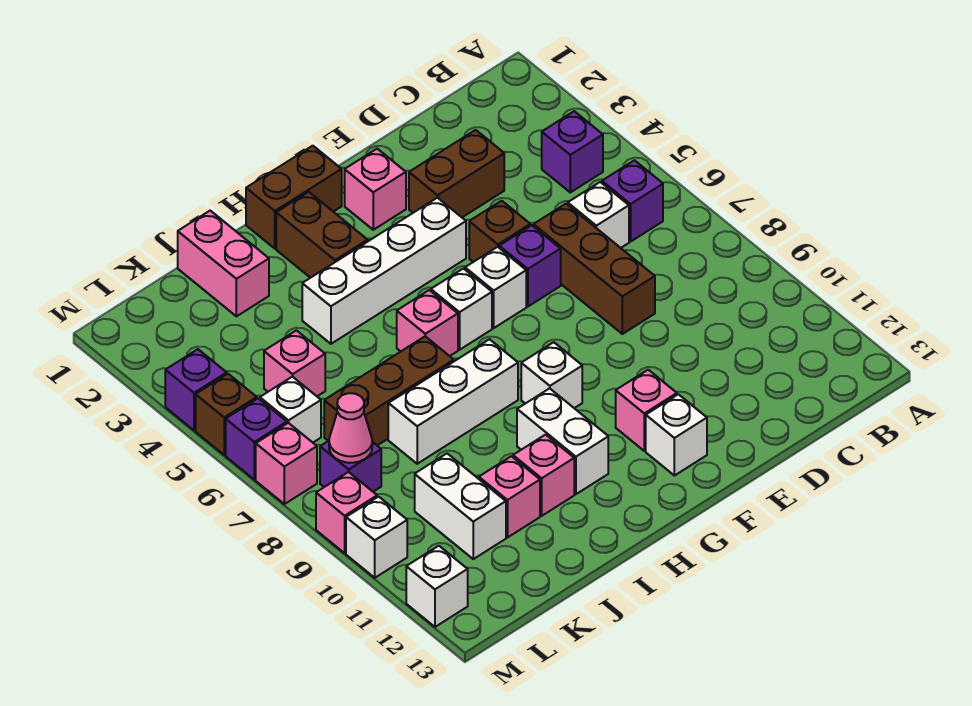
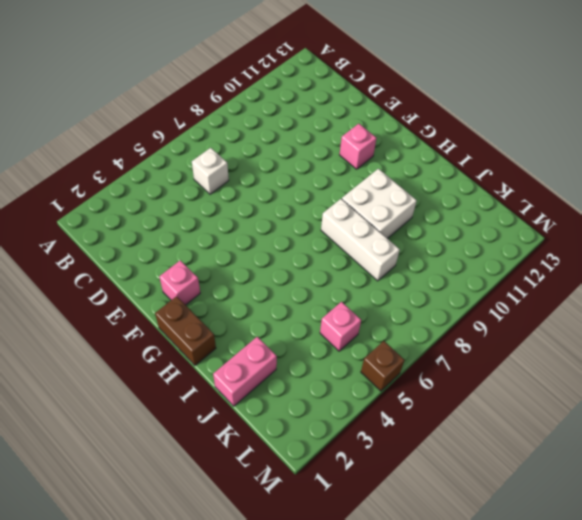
white brick H9:I10 level 1 -> white brick H10:H11 level 1
none -> purple brick B4 level 1
none -> purple brick B6 level 1
none -> brown brick D3:E3 level 1
none -> brown brick D6:D8 level 1

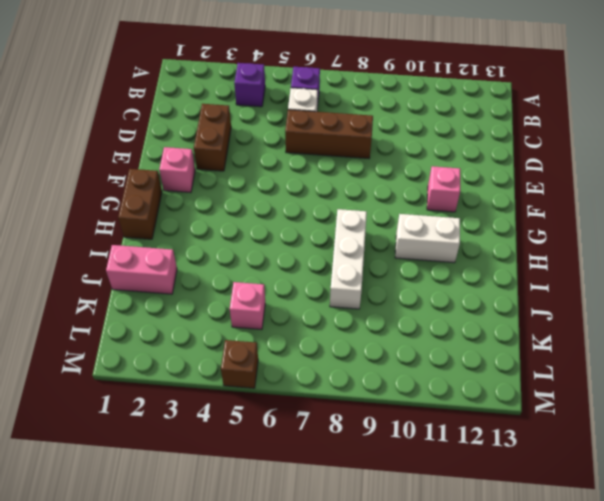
none -> brown brick E5 level 1
none -> purple brick E6 level 1
none -> white brick F4:I4 level 1
none -> white brick F6 level 1

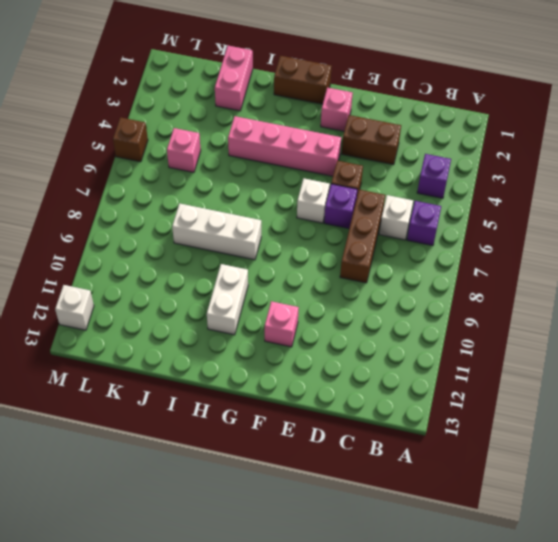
pink brick F4:I4 level 1 -> white brick F4:I4 level 1
none -> white brick F12 level 1
none -> white brick G6 level 1
none -> white brick G9 level 1
none -> brown brick H2:H3 level 1

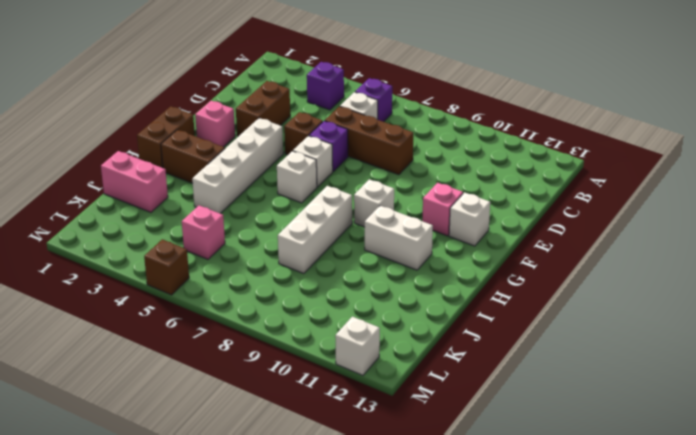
none -> pink brick H6 level 1
none -> brown brick I7:K7 level 1
none -> pink brick I11 level 1
none -> pink brick J11 level 1

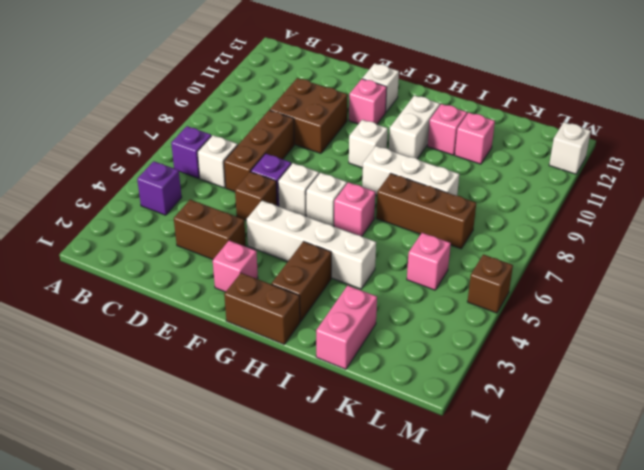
brown brick D9:E10 level 1 -> none
none -> white brick K10:K11 level 1
none -> white brick L6 level 1
none -> purple brick L8 level 1
none -> purple brick M4 level 1

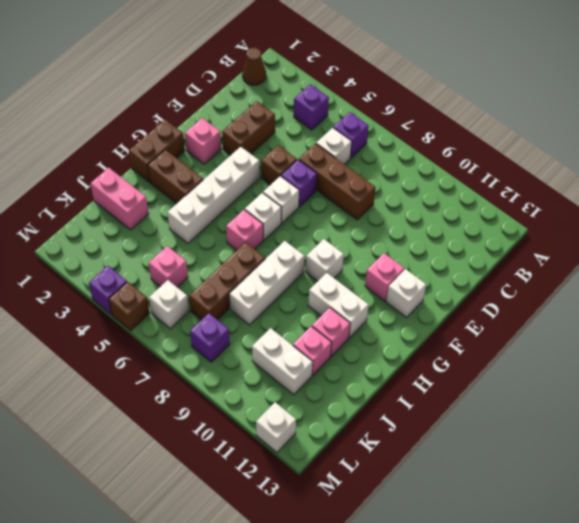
brown cone B1 level 1 -> none
none -> purple brick M6 level 1
none -> pink brick M7 level 1
none -> pink brick M9 level 1
none -> white brick M10 level 1

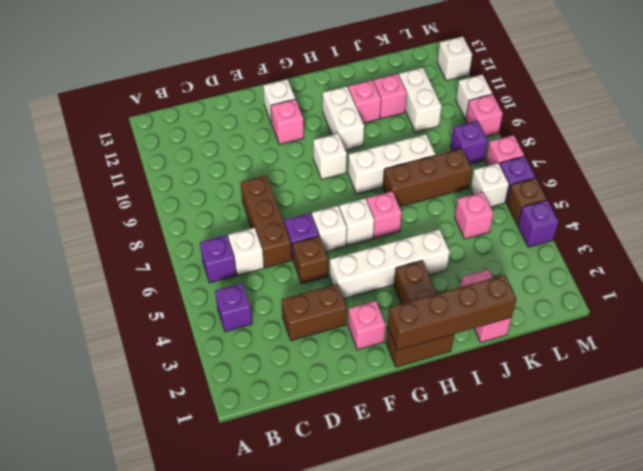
brown brick G1:J1 level 2 -> none
none -> pink cone L8 level 2

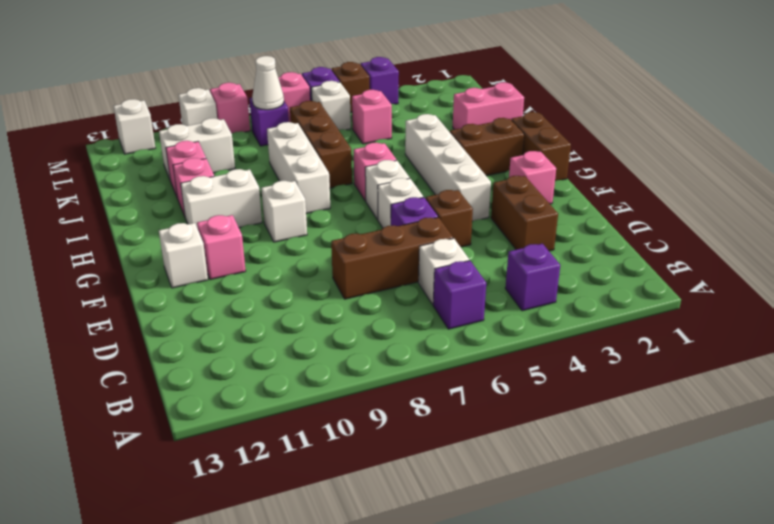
white cone L8 level 2 -> pink cone L8 level 2

